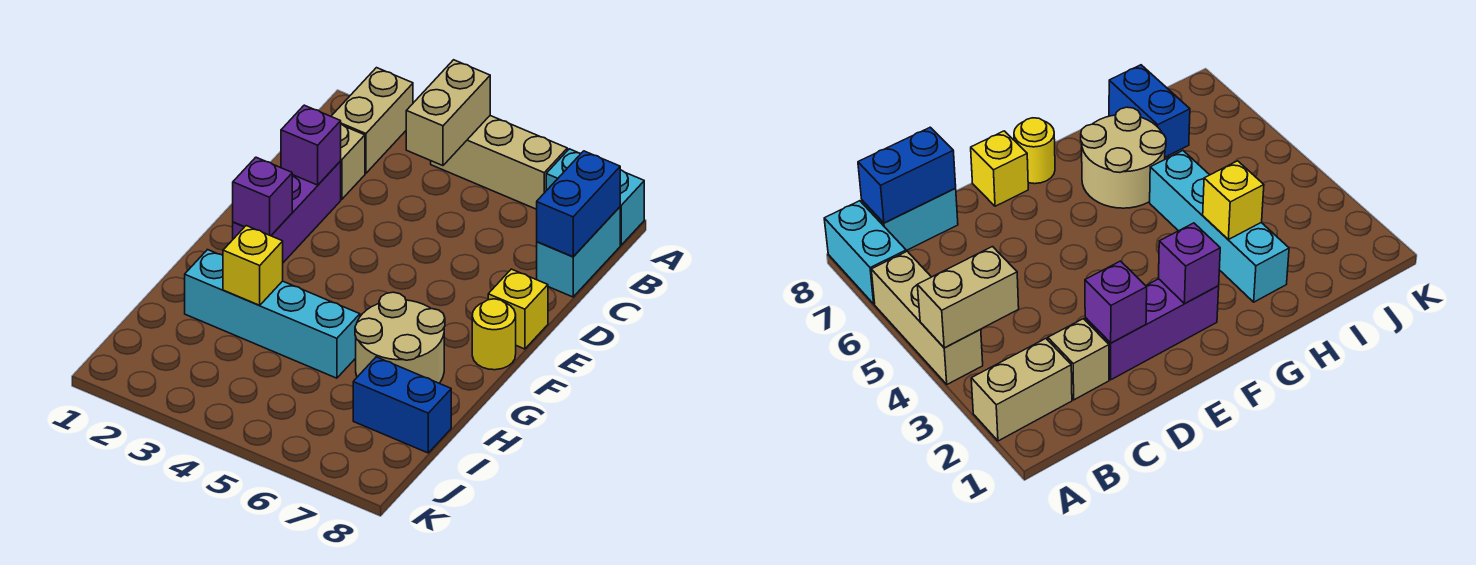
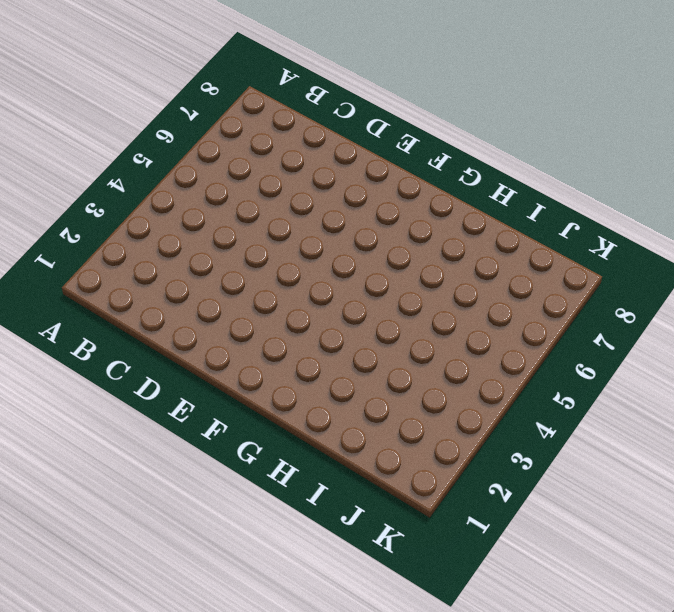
none -> tan brick A2:B2 level 1
none -> tan brick A4:A6 level 1
none -> cyan brick A7:A8 level 1

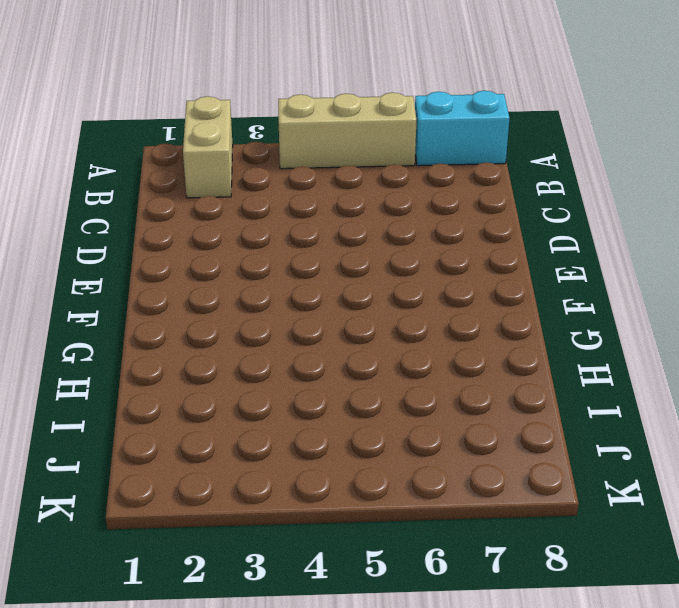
none -> cyan brick B8:C8 level 1
none -> tan brick C2 level 1
none -> purple brick D2:F2 level 1

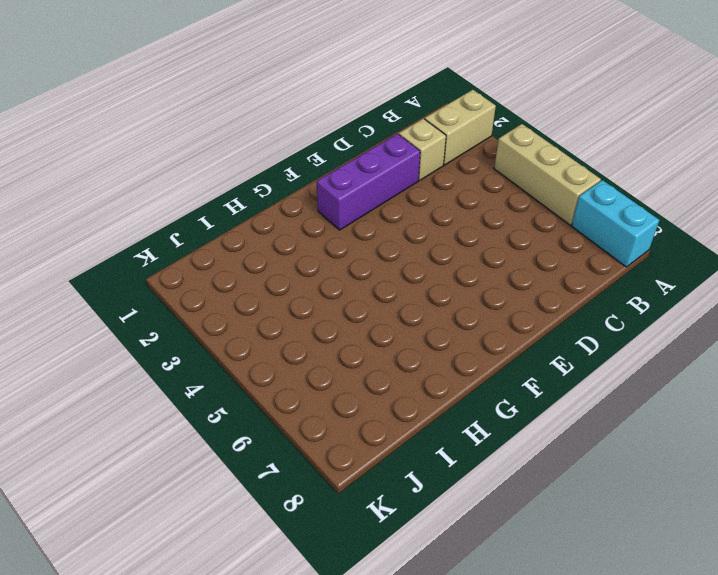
none -> cyan brick B8:C8 level 1
none -> yellow brick E8 level 1
none -> yellow round brick F8 level 1

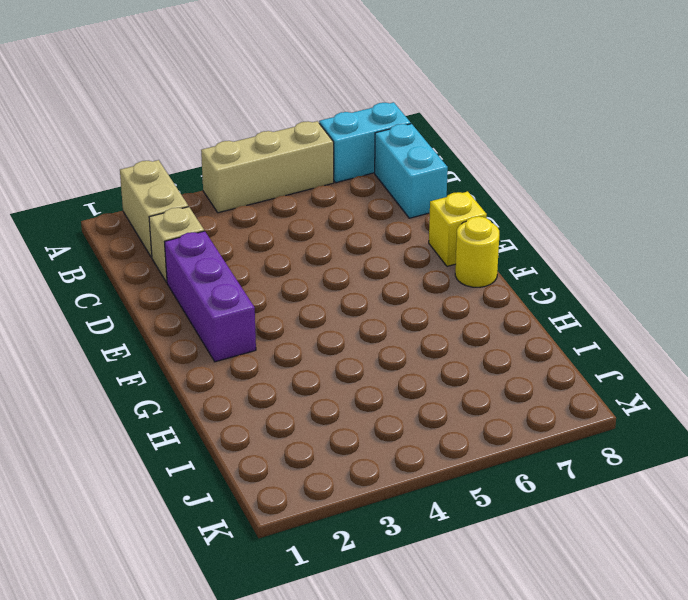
none -> tan round brick G6:H7 level 1
none -> cyan brick H2:H5 level 1
none -> blue brick I7:I8 level 1

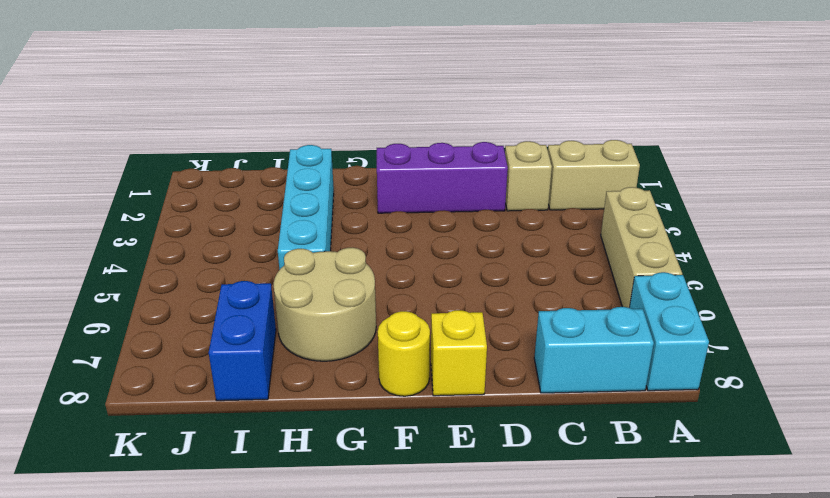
none -> tan brick A4:B4 level 2
none -> blue brick B8:C8 level 2
none -> purple brick D2 level 2

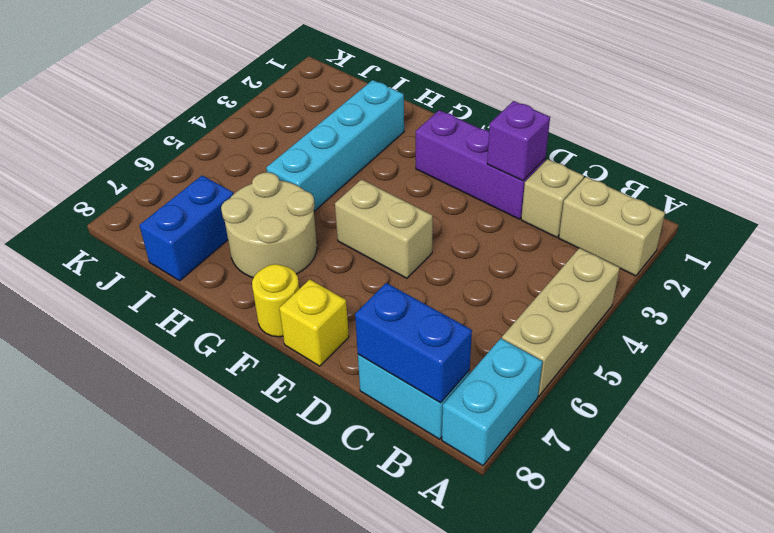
tan brick E5:F5 level 1 -> tan brick A4:B4 level 2
none -> purple brick F2 level 2
none -> yellow brick H3 level 2

